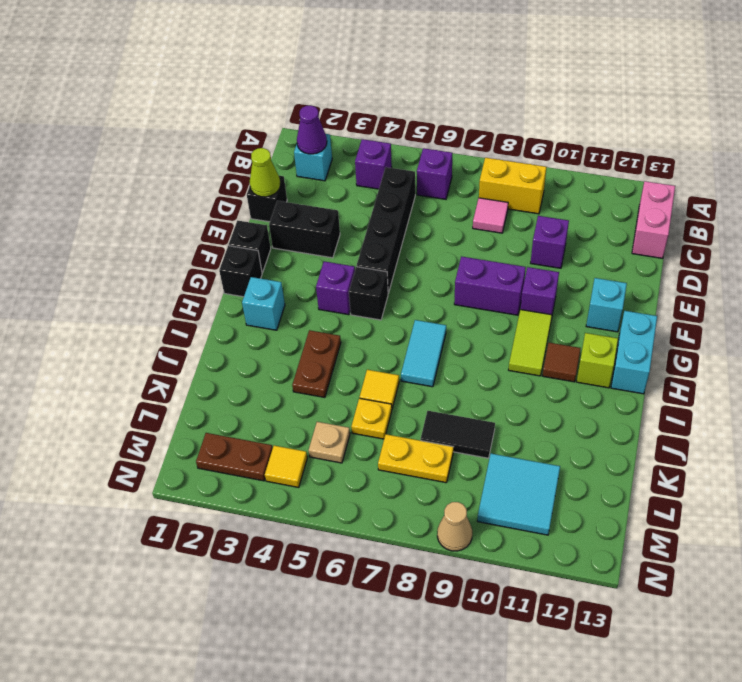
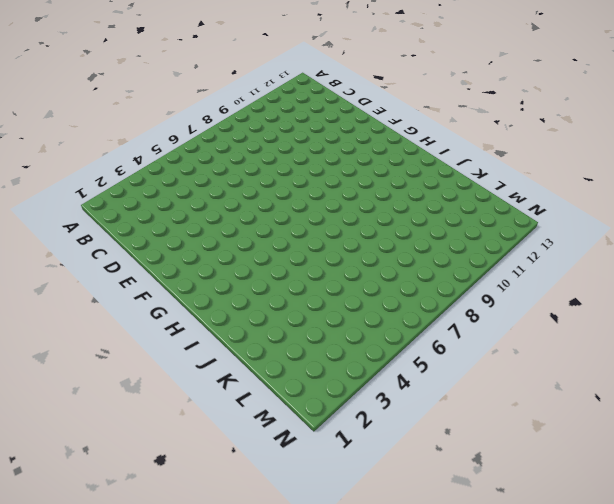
none -> cyan brick B2 level 1
none -> purple brick B4 level 1
none -> purple brick B6 level 1
none -> yellow brick B8:B9 level 1

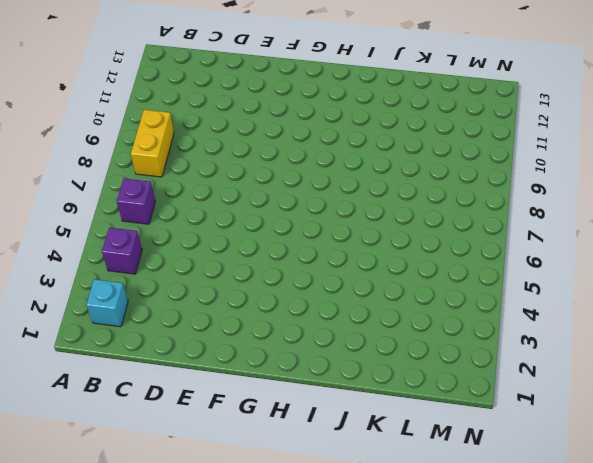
none -> pink brick B13:C13 level 1
none -> black brick C5:F5 level 1
none -> pink tile C8 level 1
none -> black brick D1 level 1

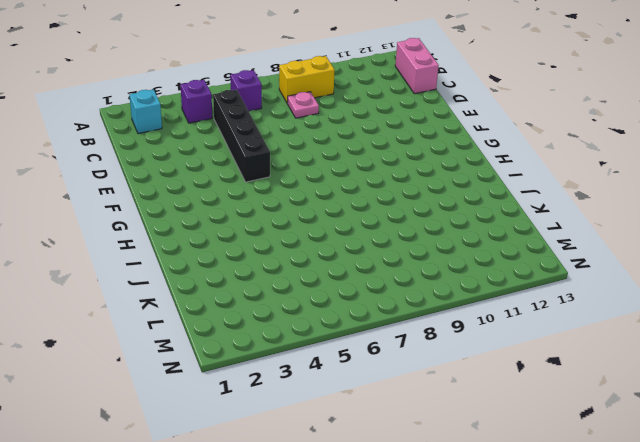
pink plate C8 level 1 -> pink tile C8 level 1
none -> black brick D1 level 1
none -> purple brick D10 level 1
none -> black brick E2:E3 level 1
none -> black brick F1 level 1

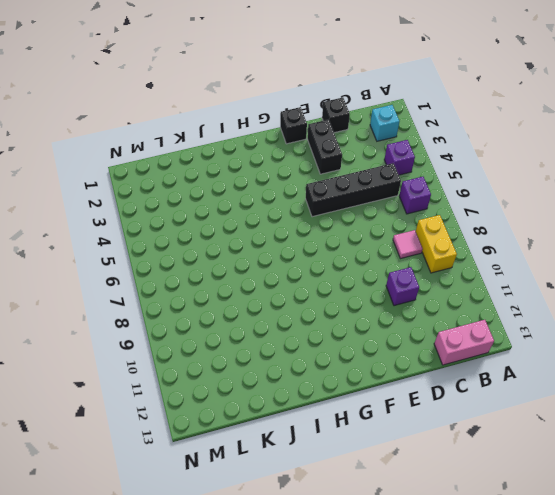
none -> purple brick F8:F9 level 1
none -> purple brick F10 level 1
none -> cyan brick F12 level 1
none -> black brick G1 level 1

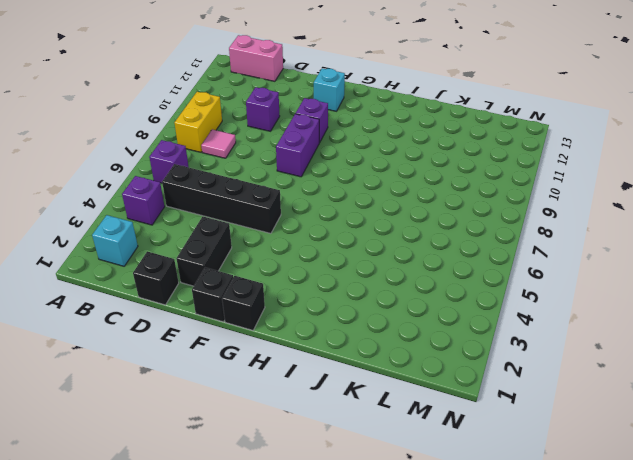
none -> purple brick G4 level 1
none -> black brick G5 level 1
none -> lime tile G10:H10 level 1
none -> cyan brick G13:H13 level 1

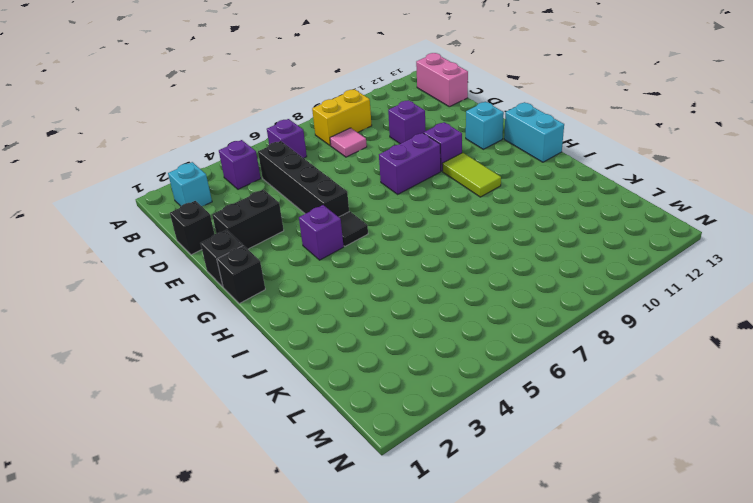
black tile G5 level 1 -> black brick G5 level 1
none -> cyan brick H2 level 1
none -> cyan tile H7:I7 level 1
none -> brown tile H11 level 1
none -> lime brick H12 level 1

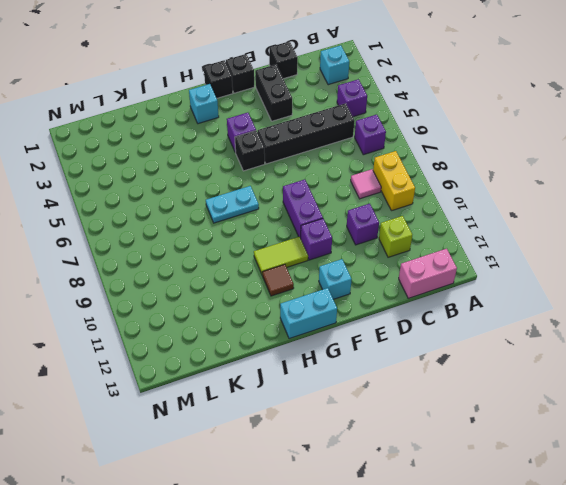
lime brick C11 level 1 -> lime brick H12 level 1
cyan plate H7:I7 level 1 -> cyan tile H7:I7 level 1
none -> brown plate I4:J4 level 1
none -> yellow tile J6 level 1
none -> yellow plate K6 level 1
none -> black tile K8:K9 level 1

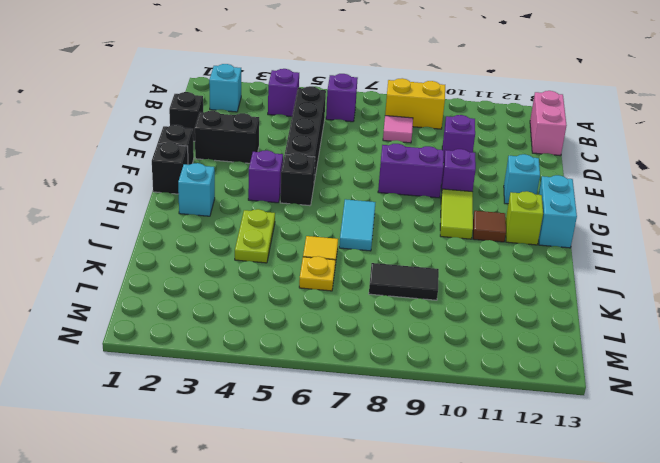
lime plate I4:J4 level 1 -> brown plate I4:J4 level 1
none -> tan plate L5 level 1
none -> yellow plate L7:L8 level 1
none -> cyan tile L10:M11 level 1
none -> brown plate M2:M3 level 1

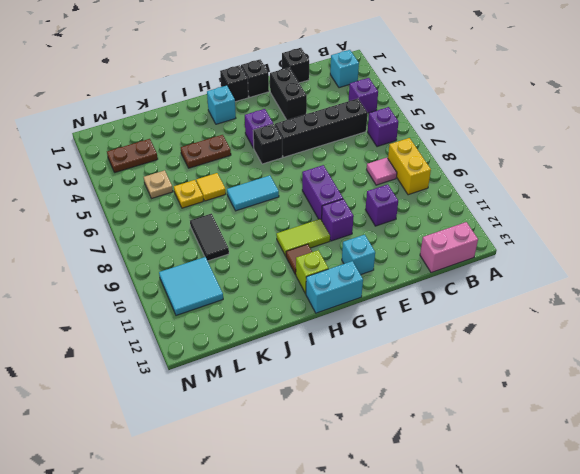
brown plate L3:M3 level 1 -> brown plate M2:M3 level 1
none -> yellow plate L7:L8 level 1
none -> yellow tile M4 level 1
none -> tan cone N9 level 1
none -> purple cone B2 level 2

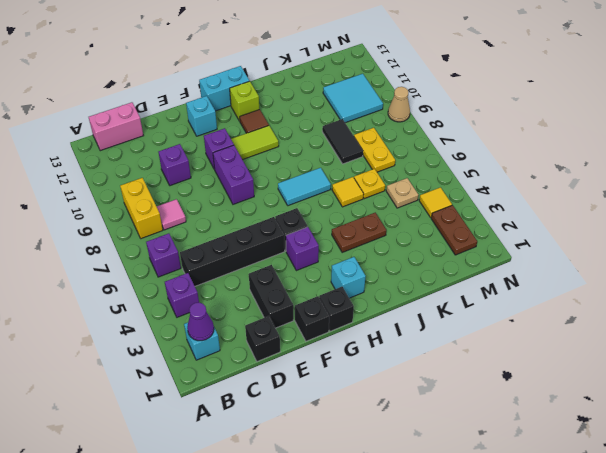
none -> lime cone D1 level 2

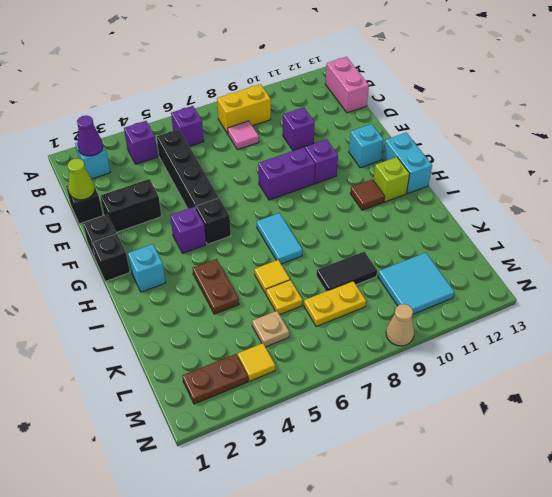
none -> lime tile G10:H10 level 1

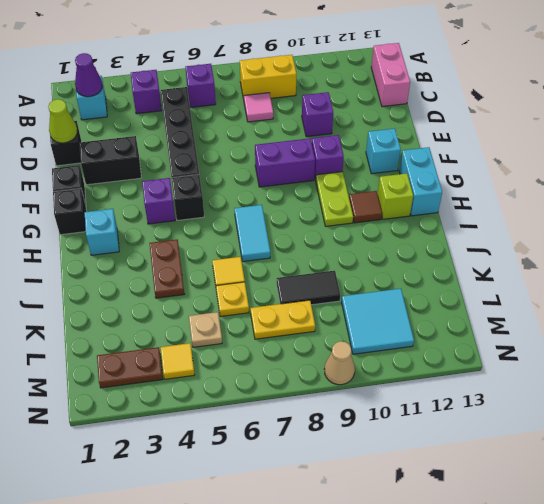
lime plate G10:H10 level 1 -> lime tile G10:H10 level 1

